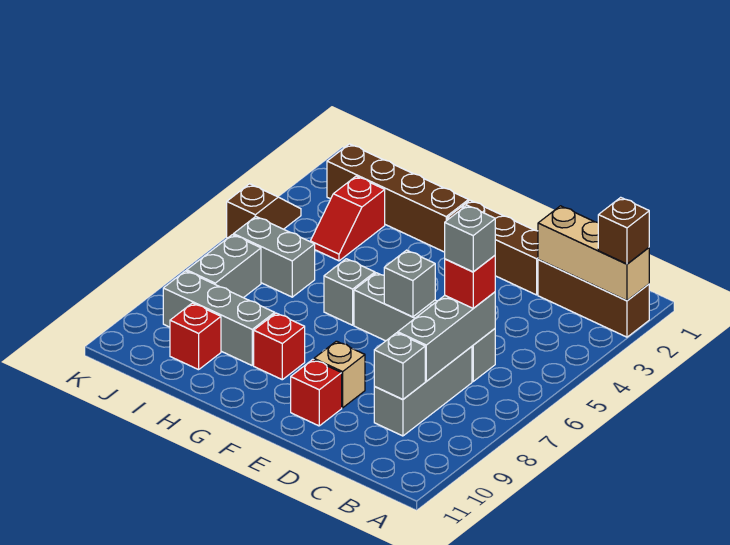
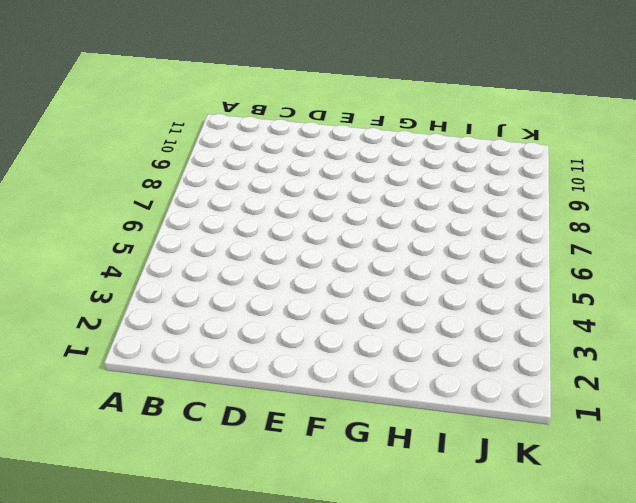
none -> brown brick A2:C2 level 1
none -> grey brick C6:F6 level 1
none -> grey brick C7:C9 level 1

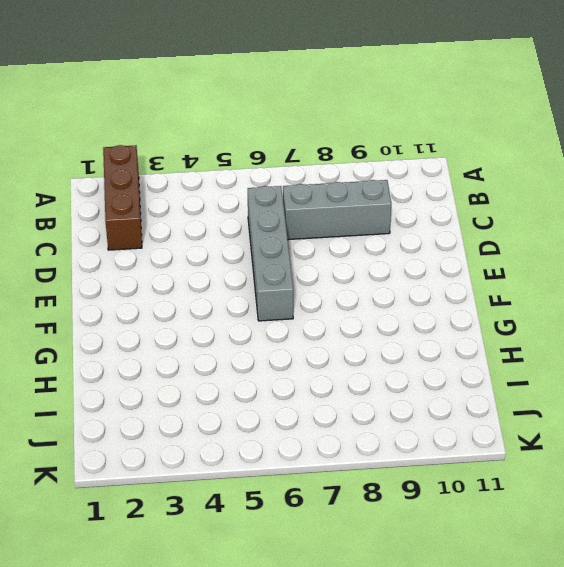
none -> brown brick D2:F2 level 1
none -> tan brick E9 level 1
none -> red brick E10 level 1

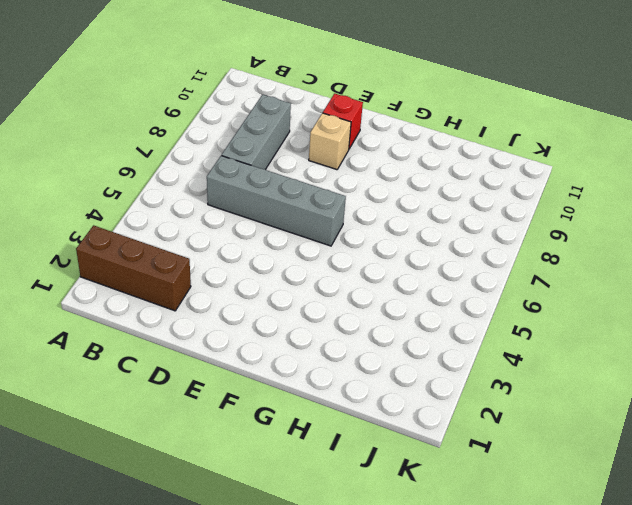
none -> brown brick D2:F2 level 1
none -> brown brick G2:J2 level 1
none -> grey brick G6 level 1

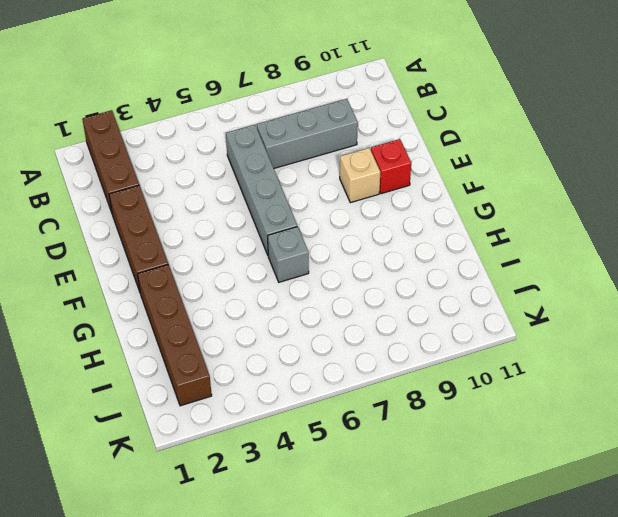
none -> red brick G9 level 1
none -> grey brick H9:J9 level 1
none -> red slope I3:I4 level 1 top 3

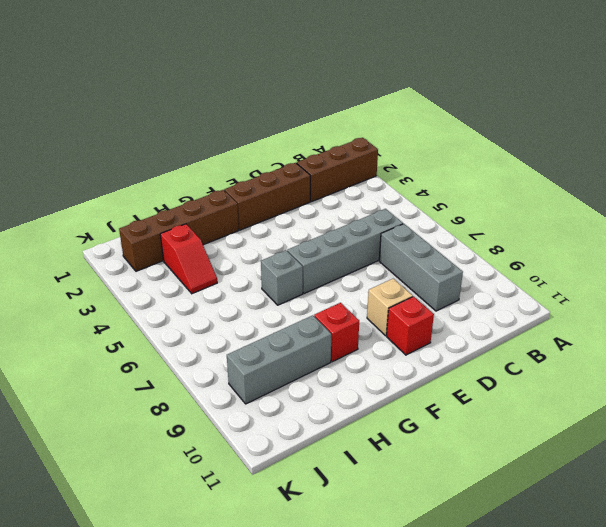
none -> grey brick I6:J6 level 1
none -> red brick I10 level 1
none -> grey brick J7:J8 level 1

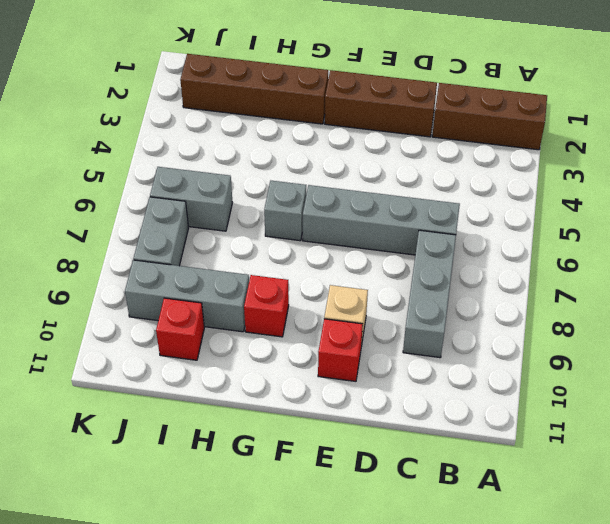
none -> red slope I3:I4 level 1 top 3
none -> brown slope K4:K5 level 1 top 5
none -> tan brick A2:C2 level 2

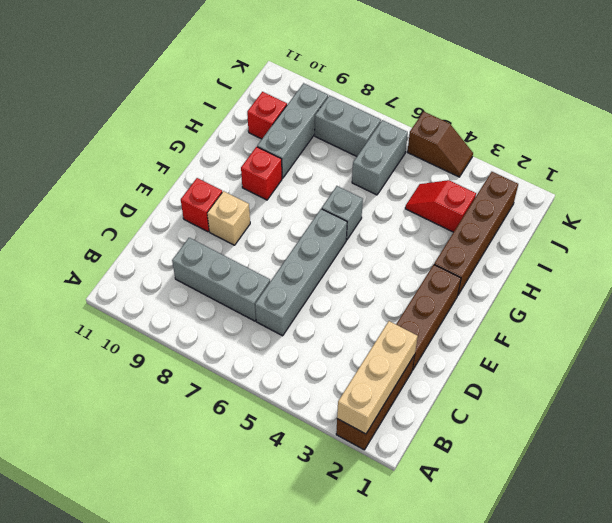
none -> grey brick C6:C8 level 2
none -> grey brick C9 level 2
none -> grey brick E6 level 2

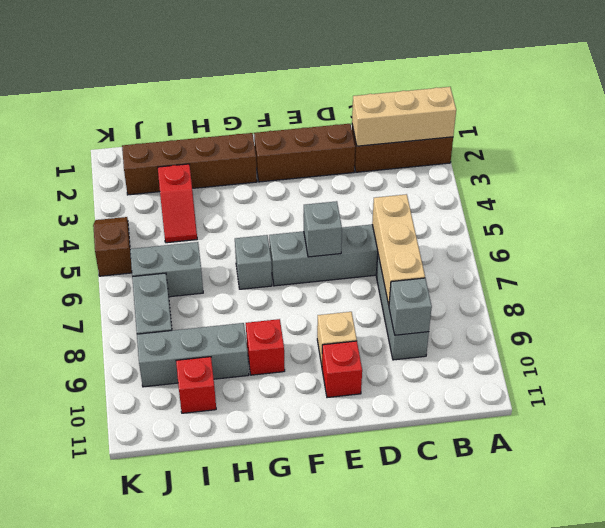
tan brick C6:C8 level 2 -> grey brick C6:C8 level 2
none -> brown brick A2 level 3
none -> red brick C6 level 3
none -> grey brick C6 level 4

